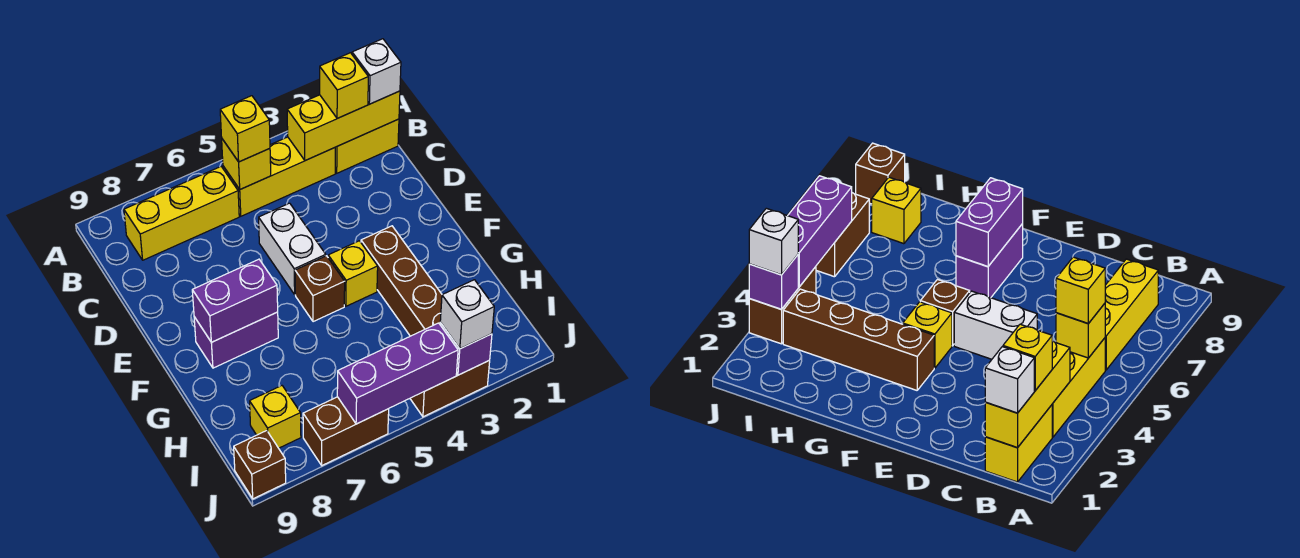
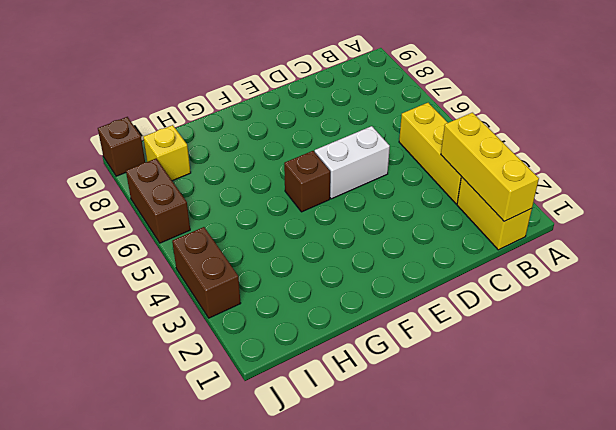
none -> yellow brick B6:B8 level 1
none -> brown brick F3:I3 level 1
none -> yellow brick F4 level 1

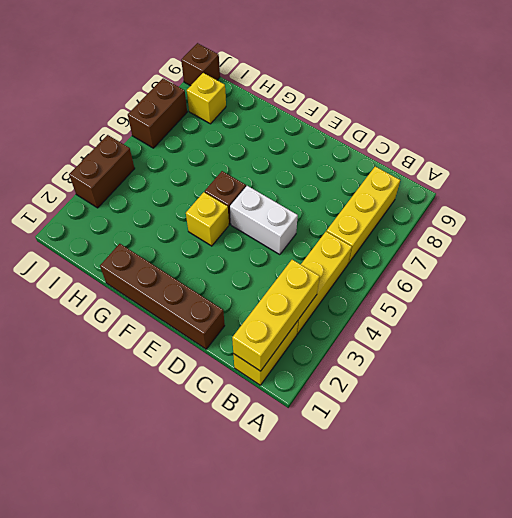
brown brick D1:G1 level 1 -> brown brick F3:I3 level 1
none -> purple brick F7:F8 level 1
none -> yellow brick B5 level 2
none -> purple brick F7:F8 level 2

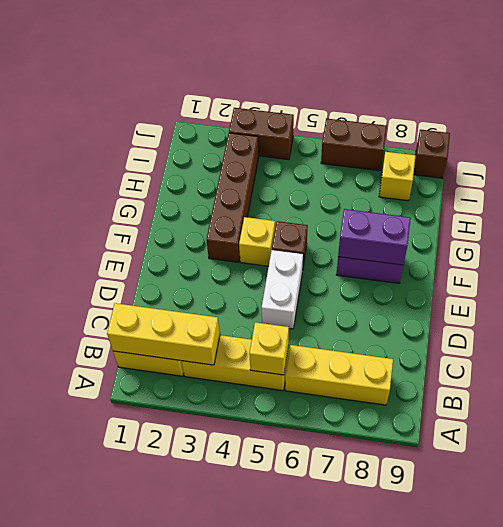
none -> purple brick J3 level 2
none -> purple brick J4:J6 level 2
none -> white brick B1 level 3

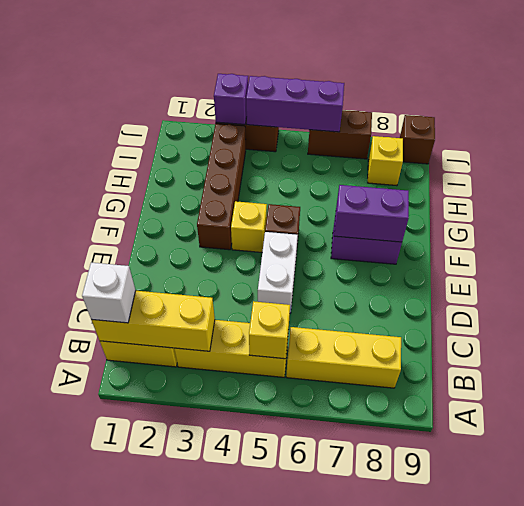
none -> yellow brick B2 level 3
none -> yellow brick B5 level 3
none -> white brick J3 level 3

